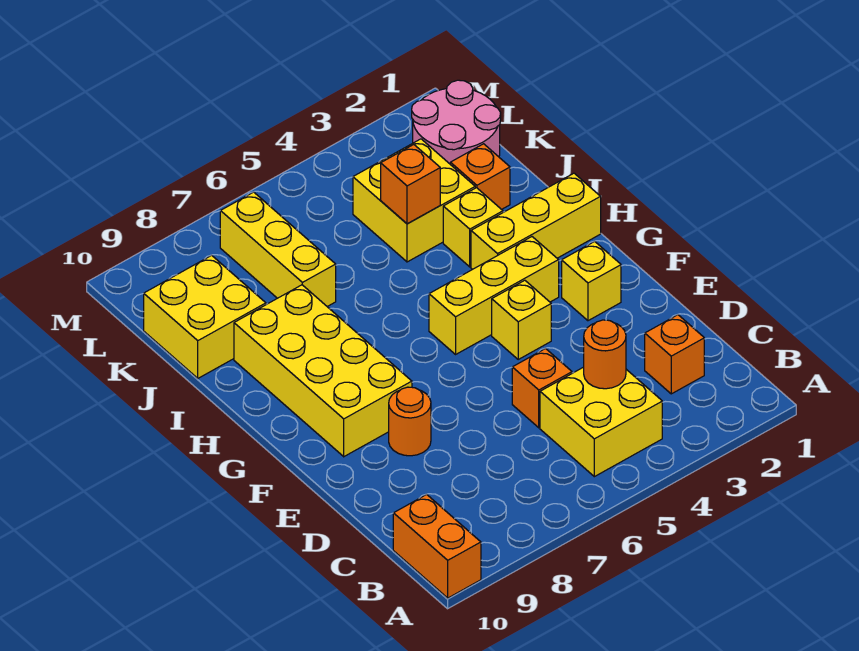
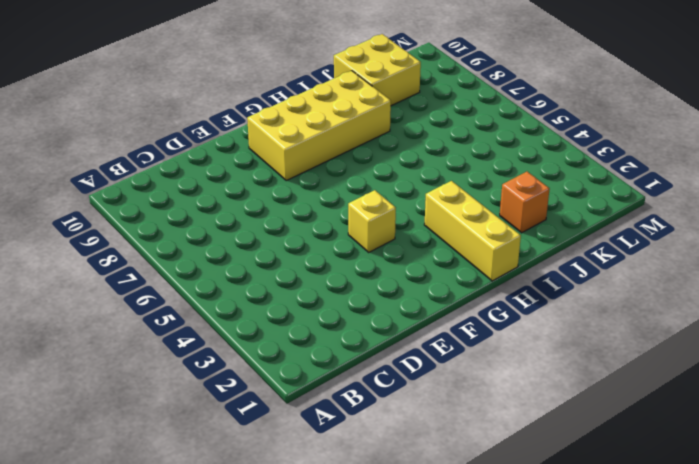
none -> orange brick A10:B10 level 1
none -> yellow brick B4:C5 level 1
none -> orange brick C2 level 1

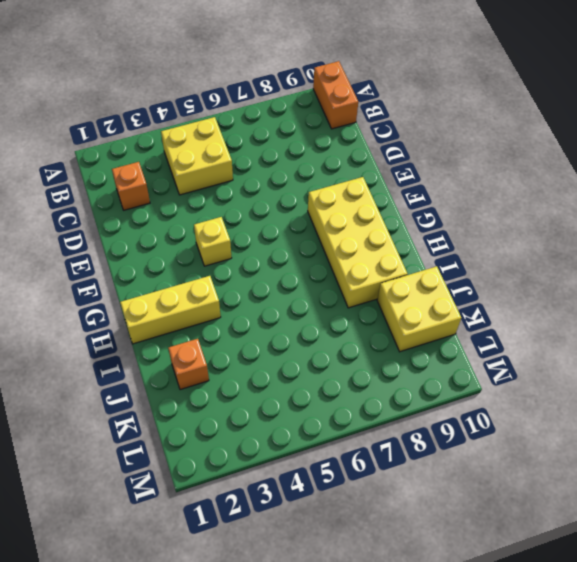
none -> orange brick D5 level 1
none -> orange round brick E8 level 1
none -> yellow brick F2 level 1

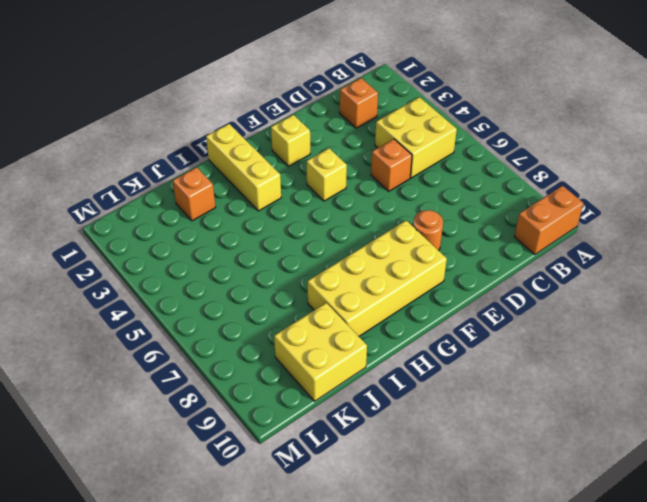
none -> yellow brick G3:G5 level 1
none -> yellow brick I3 level 1
none -> yellow brick J3:K4 level 1

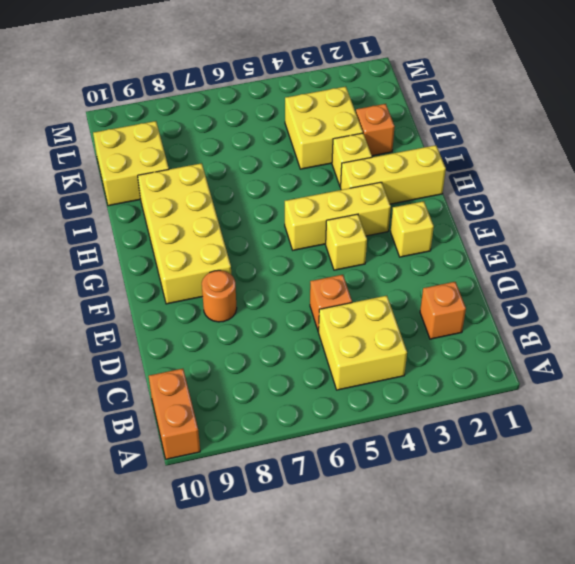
none -> yellow brick J7:L7 level 1
none -> pink round brick K1:L2 level 1
none -> orange round brick C4 level 2

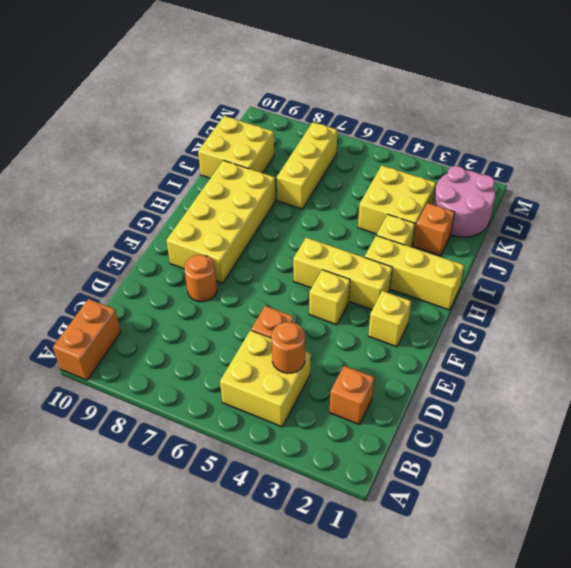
none -> orange brick J4 level 2

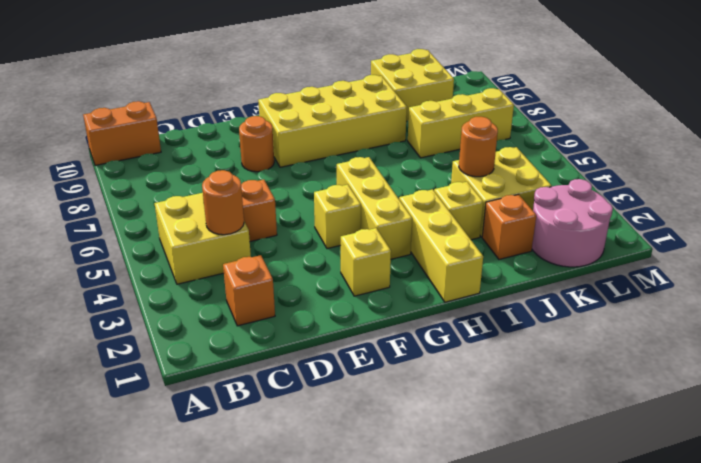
orange round brick J4 level 2 -> orange brick J4 level 2

